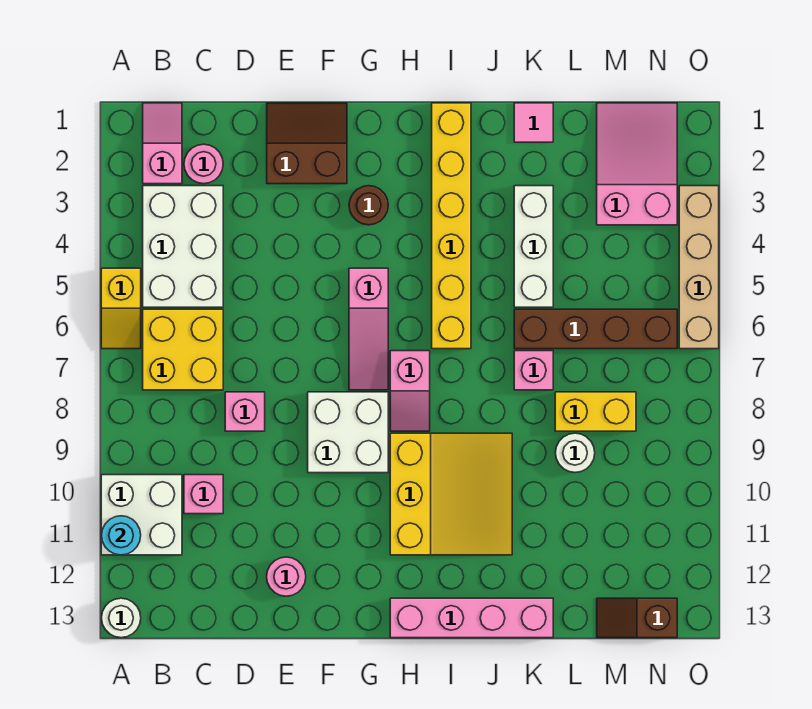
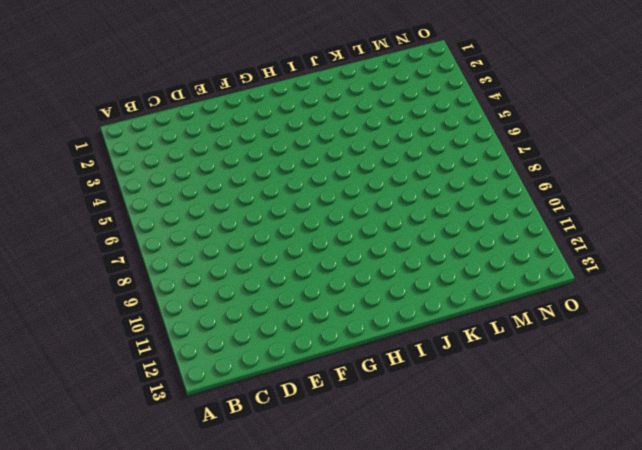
none -> yellow slope A5:A6 level 1 top 5
none -> white brick A10:B11 level 1
none -> white round brick A13 level 1

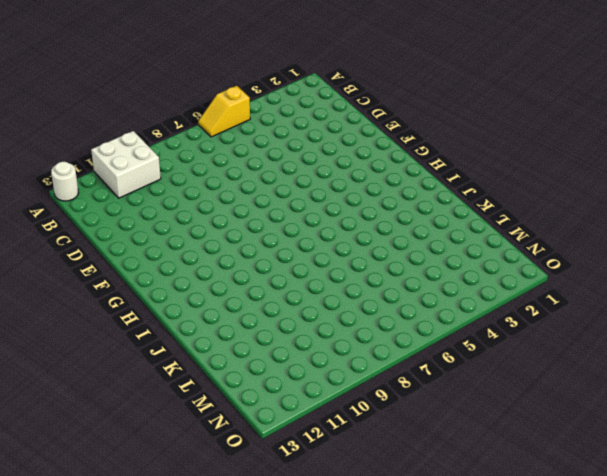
none -> pink slope B1:B2 level 1 top 2
none -> white brick B3:C5 level 1
none -> yellow brick B6:C7 level 1

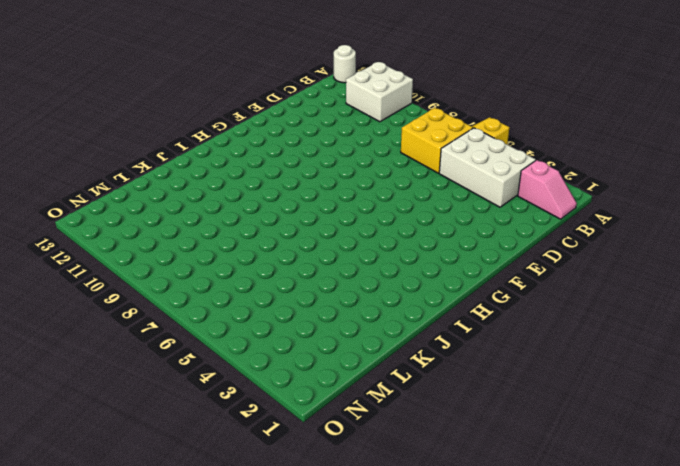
none -> pink round brick C2 level 1
none -> pink brick C10 level 1
none -> pink brick D8 level 1

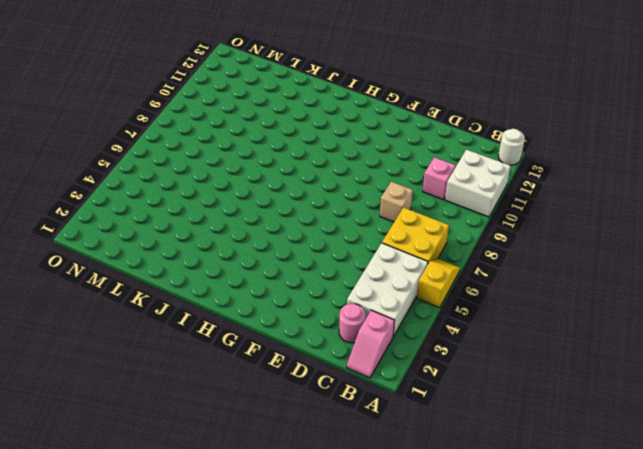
tan brick D8 level 1 -> pink brick D8 level 1
none -> brown slope E1:F2 level 1 top 2
none -> pink round brick E12 level 1
none -> white brick F8:G9 level 1

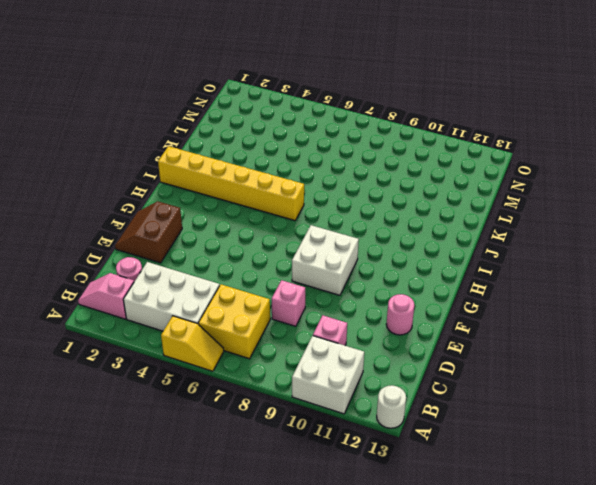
none -> brown round brick G3 level 1
none -> pink slope G5:G7 level 1 top 5
none -> pink slope H7:H8 level 1 top 7

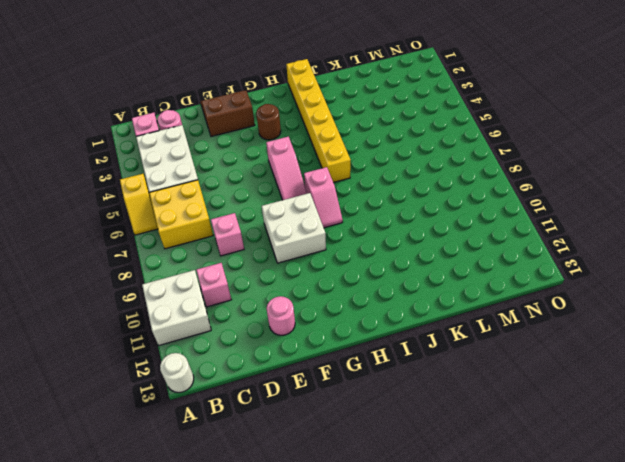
none -> yellow slope H9:J11 level 1 top H
none -> pink brick H13:K13 level 1
none -> pink tile K1 level 1

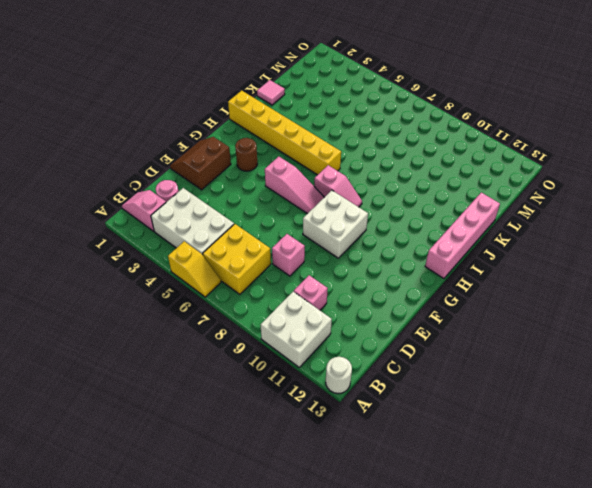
none -> pink round brick E12 level 1
none -> yellow slope H9:J11 level 1 top H
none -> white brick K3:K5 level 1

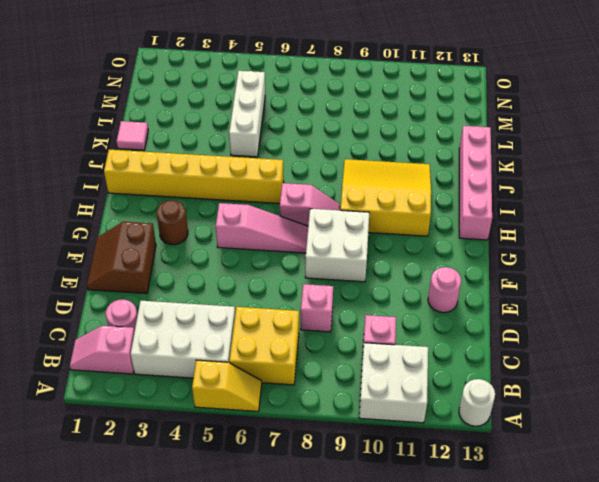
white brick K5:M5 level 1 -> white brick K3:K5 level 1
none -> brown brick K6:N6 level 1
none -> pink brick K7 level 1
none -> yellow brick L8:M8 level 1

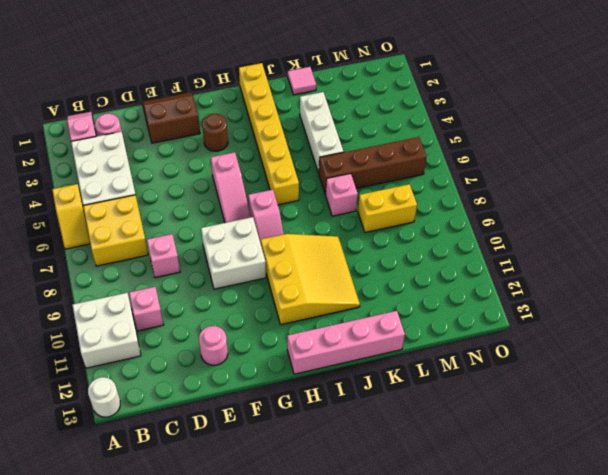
none -> white round brick L9 level 1
none -> pink slope M1:N3 level 1 top 3
none -> brown slope M13:N13 level 1 top N

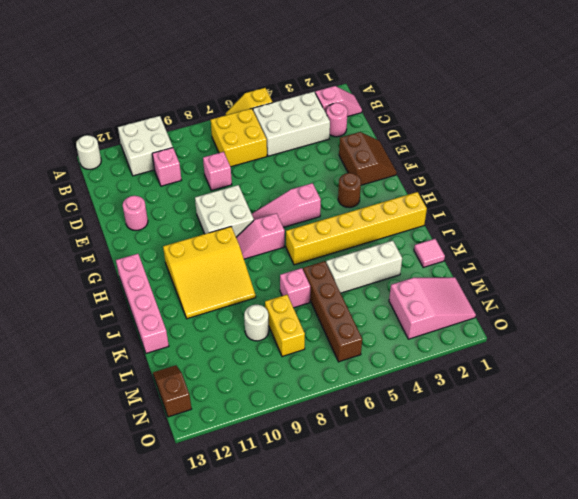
none -> tan brick O3:O6 level 1
none -> cyan round brick A11 level 2

